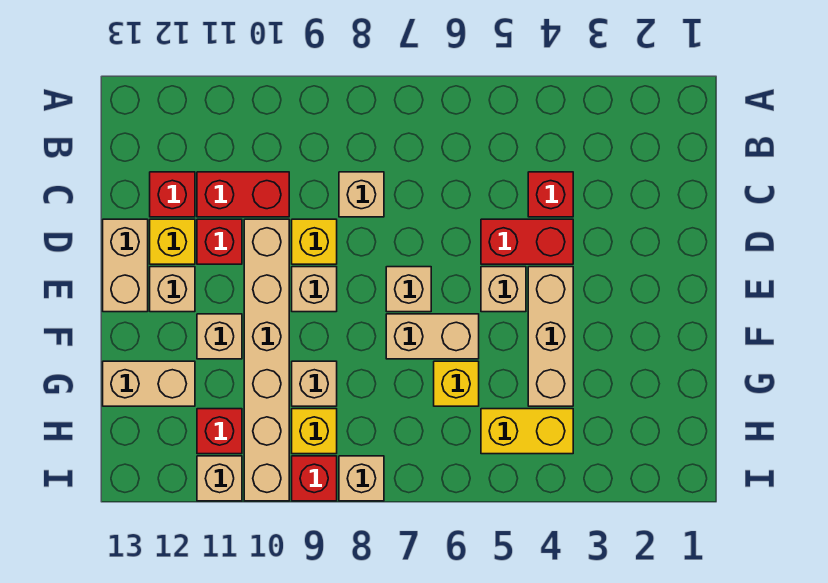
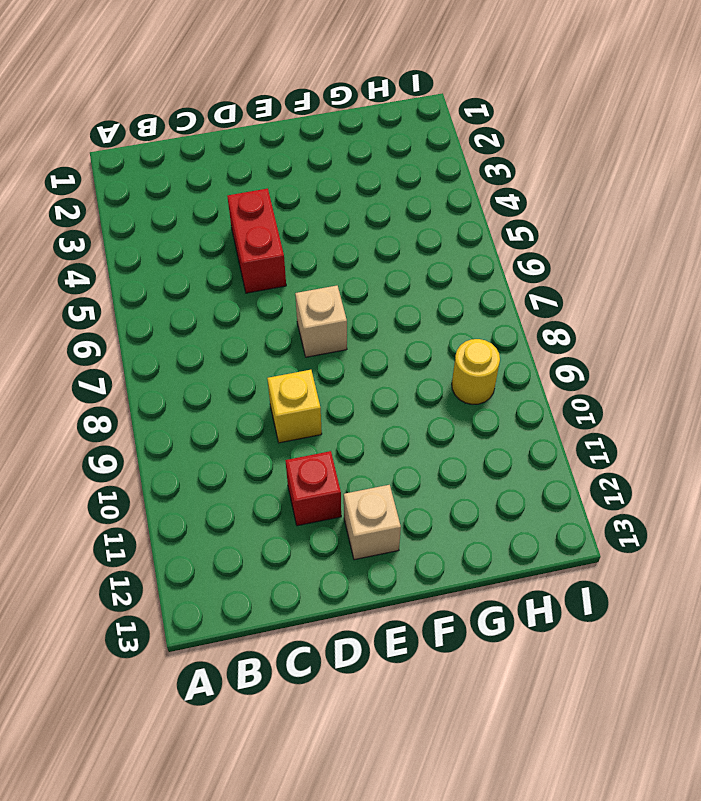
yellow round brick H9 level 1 -> yellow brick H9 level 1
none -> red brick C4 level 1
none -> tan brick C8 level 1
none -> red brick C10:C11 level 1

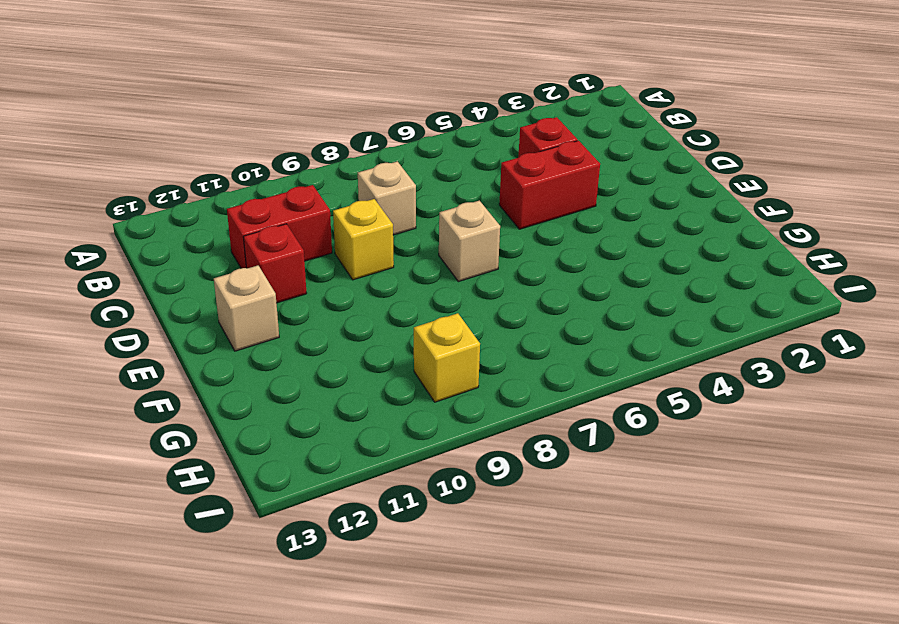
none -> red brick C12 level 1
none -> tan brick D10:I10 level 1
none -> yellow brick D12 level 1

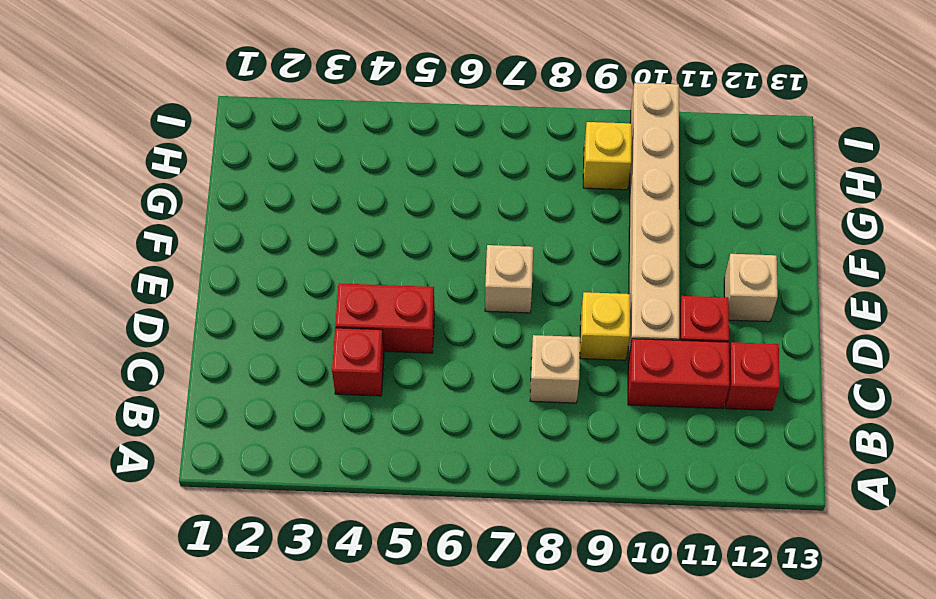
none -> yellow brick D12 level 1
none -> tan brick D13:E13 level 1
none -> tan brick E4:G4 level 1

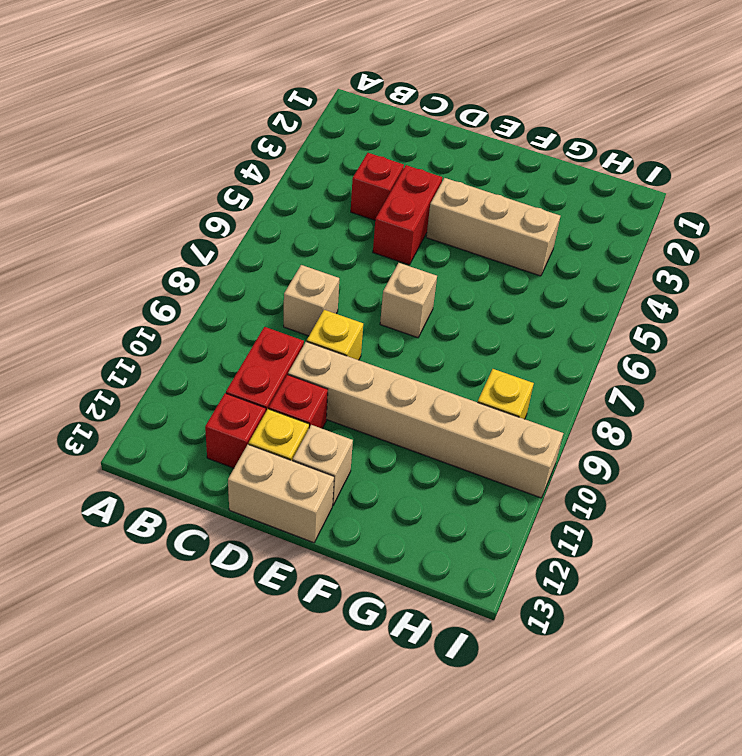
none -> tan brick E5 level 1
none -> tan brick E9 level 1
none -> tan brick F6:F7 level 1

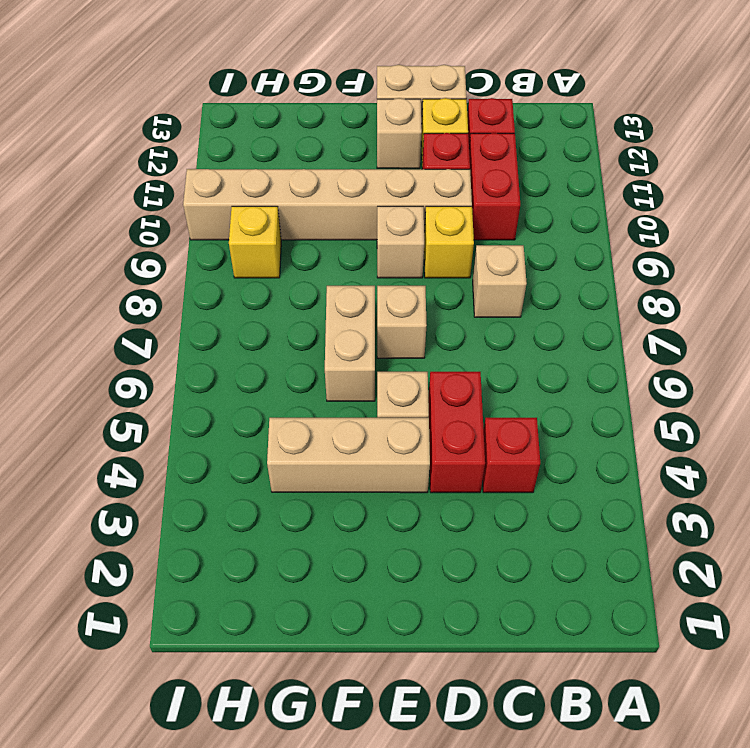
none -> tan brick F11 level 1
none -> yellow brick G6 level 1
none -> tan brick G9 level 1

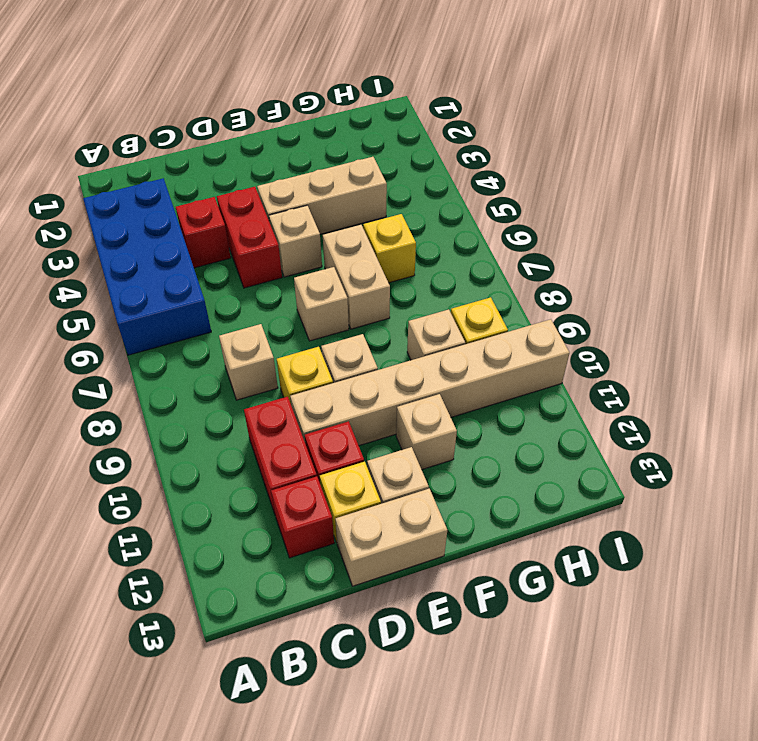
blue brick A3:B6 level 1 -> none
none -> tan brick G12:G13 level 1
none -> yellow brick H4:H5 level 1
none -> red brick H11 level 1

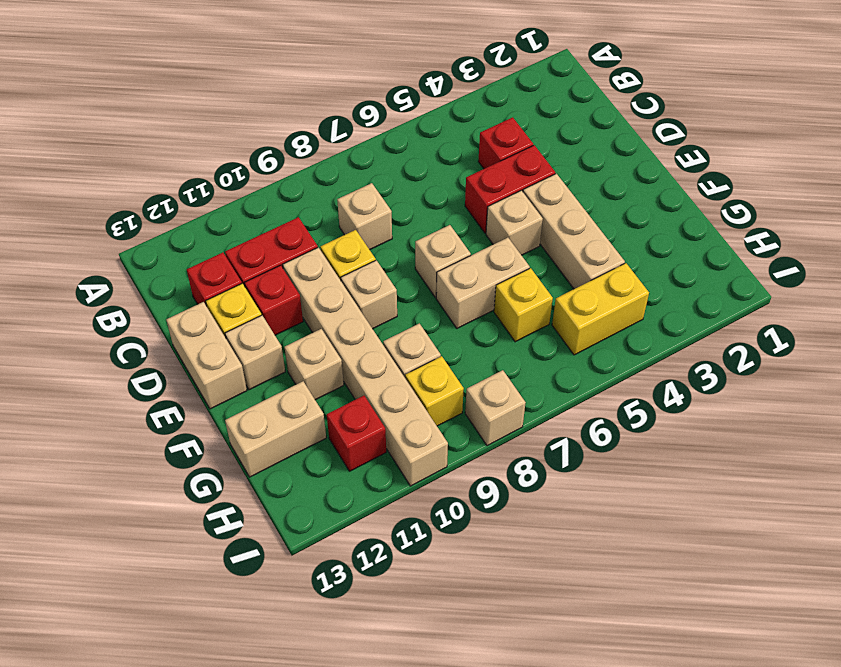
none -> red brick I9 level 1
none -> tan brick I11 level 1

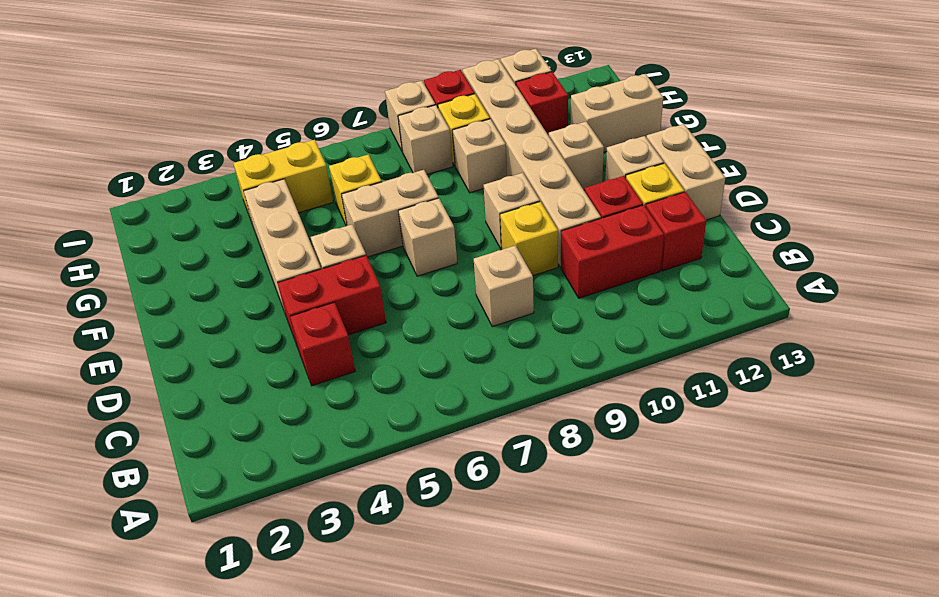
tan brick H8 level 1 -> none

